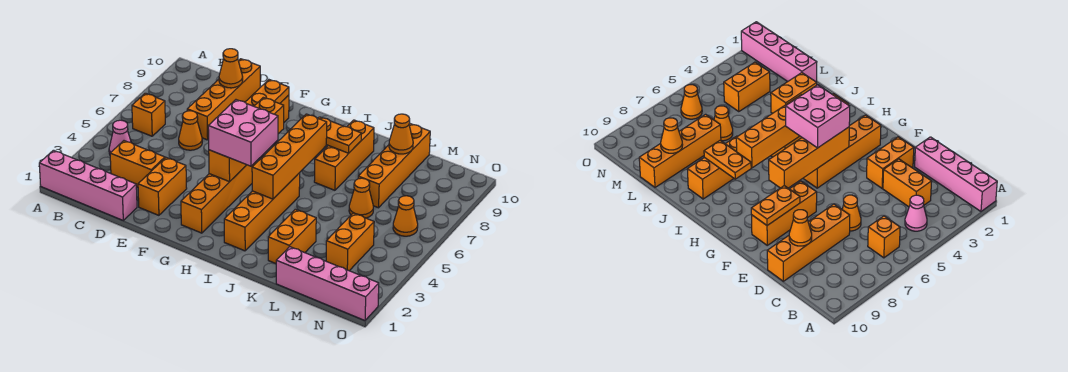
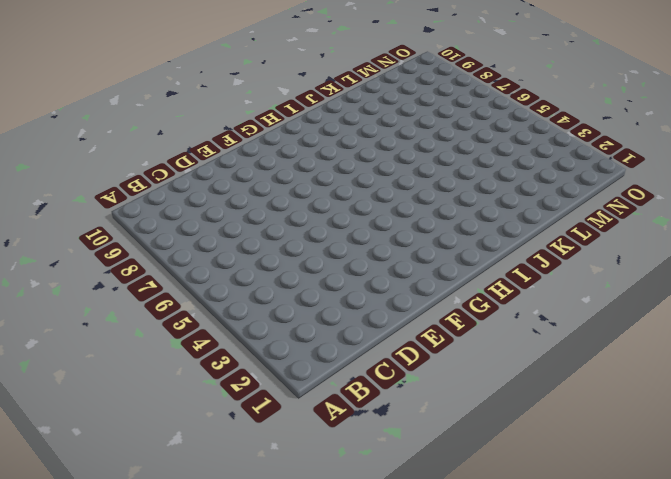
none -> pink brick A1:D1 level 1
none -> pink cone B4 level 1
none -> orange brick B6 level 1

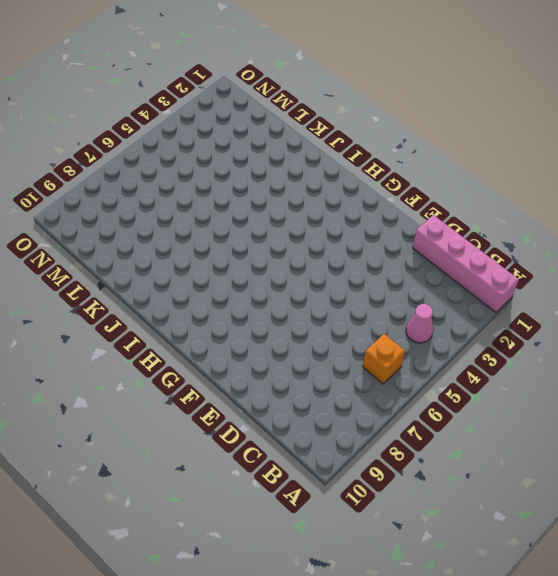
none -> orange brick C3:D3 level 1
none -> orange cone D6 level 1
none -> orange brick D7:D10 level 1

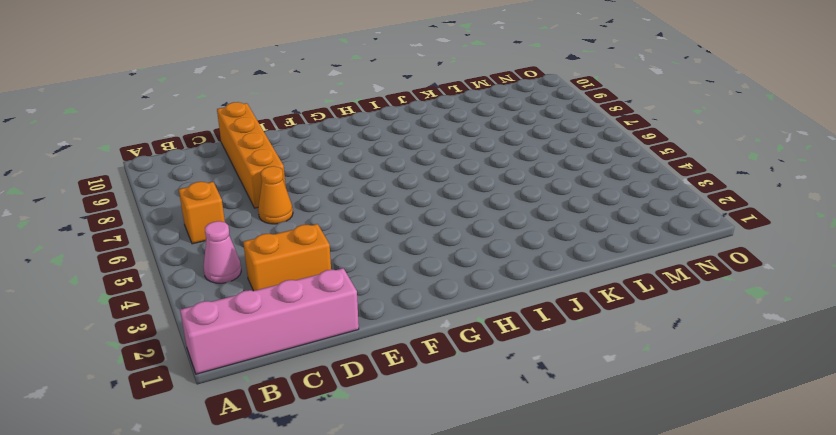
none -> orange brick E2:E3 level 1
none -> orange brick F7:F9 level 1
none -> orange brick G2:G5 level 1

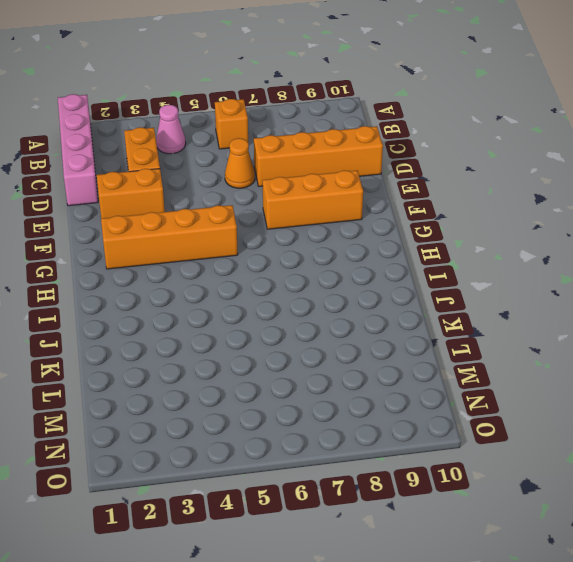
none -> orange brick I2:I5 level 1
none -> orange brick J7:J9 level 1
none -> orange brick K2:K3 level 1

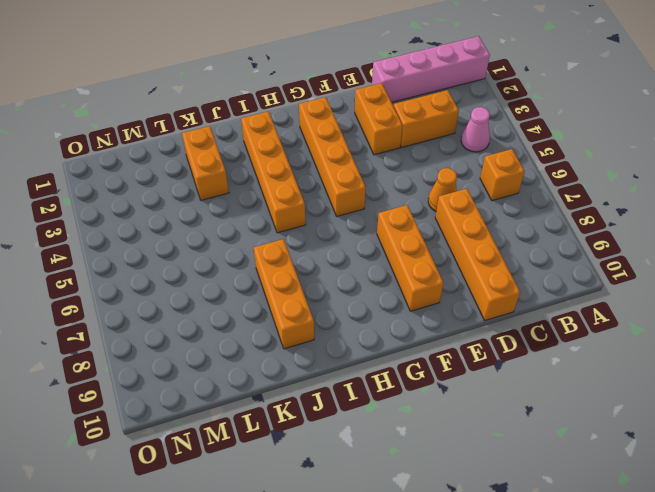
none -> pink brick L1:O1 level 1
none -> orange cone L6 level 1
none -> orange brick L7:L10 level 1

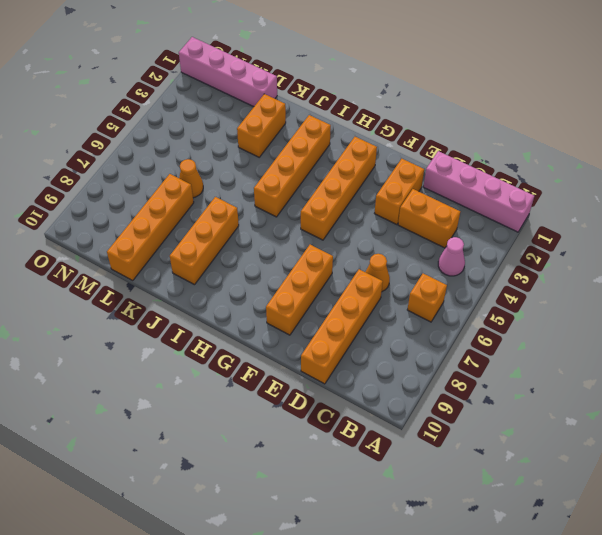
none -> orange brick M3:M4 level 1
none -> orange cone N6 level 1
none -> orange cone D9 level 2

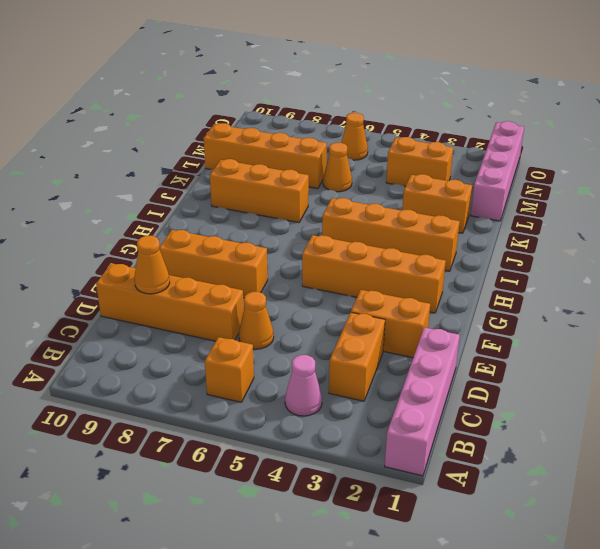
none -> orange plate F8:F9 level 2
none -> orange brick G4:G7 level 2
none -> orange brick I4:I7 level 2

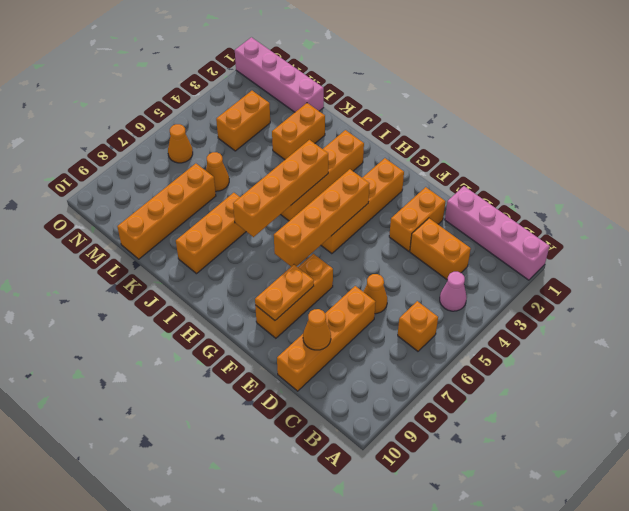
none -> orange plate I8:J8 level 2
none -> orange cone L9 level 2
none -> pink brick G4:H5 level 3

